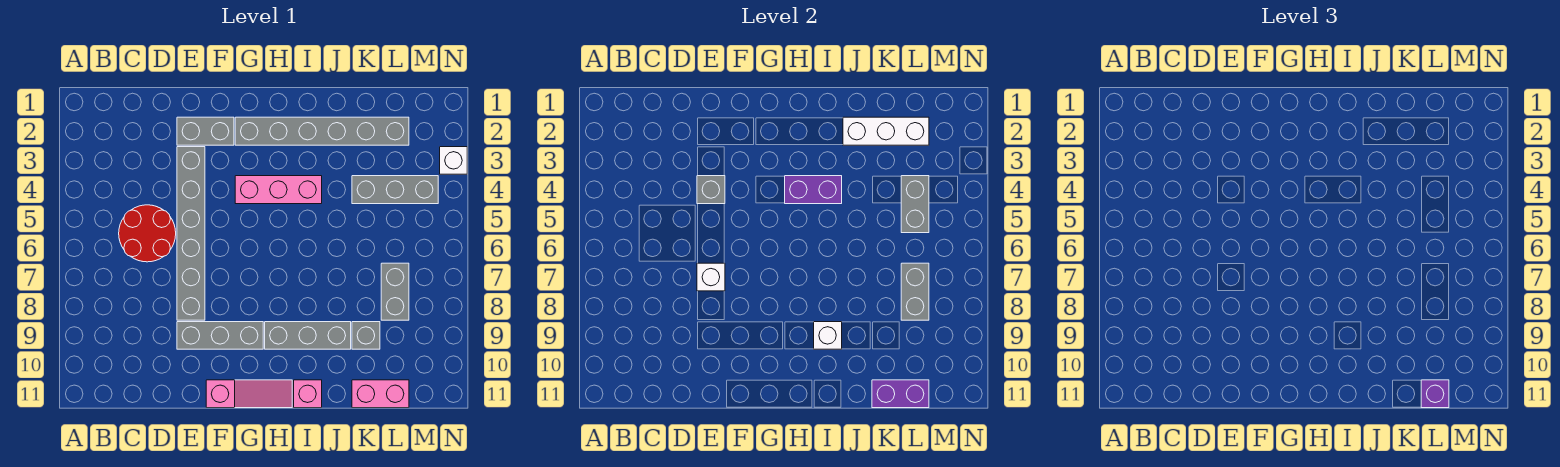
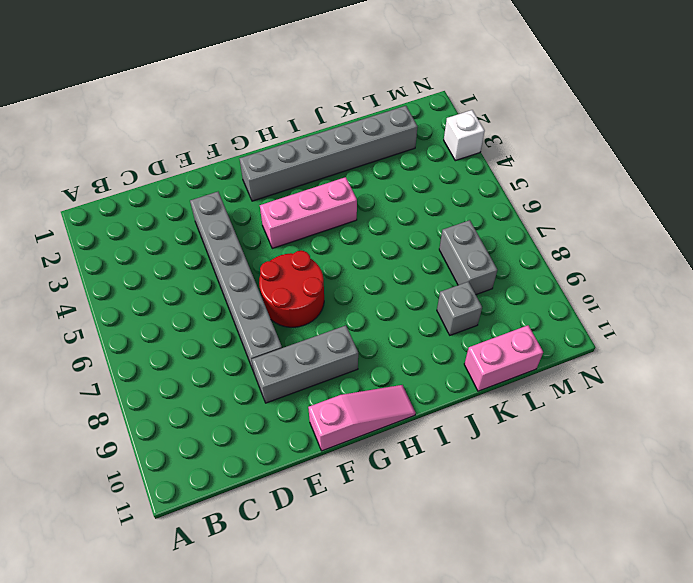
red round brick F6:G7 level 1 -> red round brick C5:D6 level 1
none -> grey brick E2:F2 level 1
none -> grey brick H9:J9 level 1
none -> pink brick I11 level 1

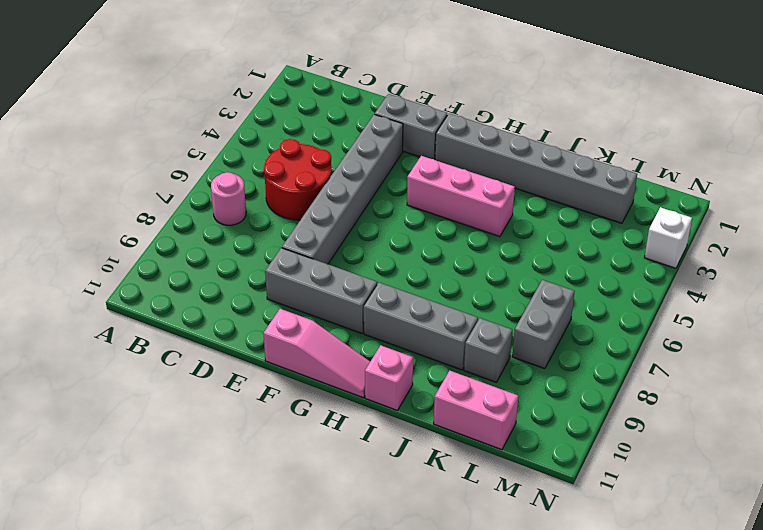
pink round brick B7 level 1 -> none
none -> grey brick K4:M4 level 1
none -> grey brick E4 level 2
none -> white brick E7 level 2

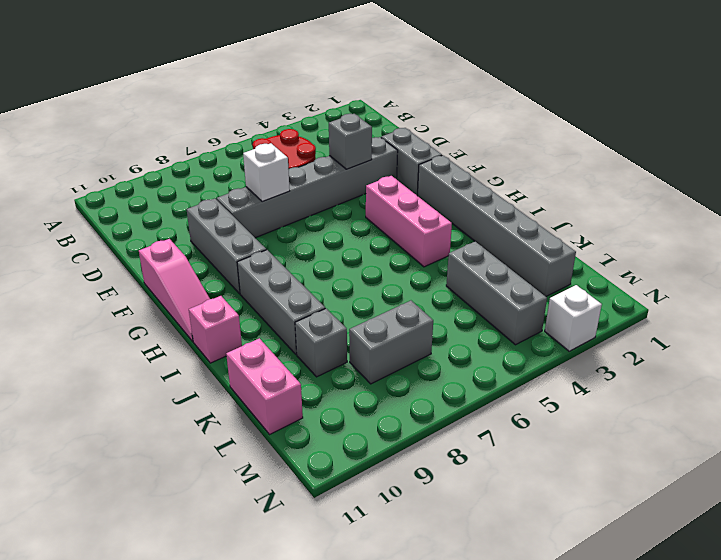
none -> purple brick H4:I4 level 2
none -> white brick I9 level 2
none -> white brick J2:L2 level 2

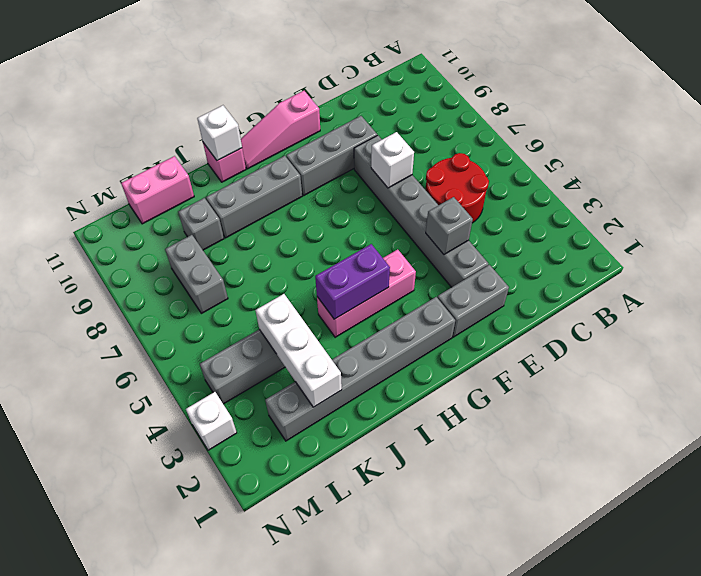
white brick I11 level 2 -> white brick I9 level 2
white brick K2:K4 level 2 -> white brick J2:L2 level 2
none -> purple brick K11:L11 level 2
none -> grey brick L4:L5 level 2
none -> grey brick L7:L8 level 2

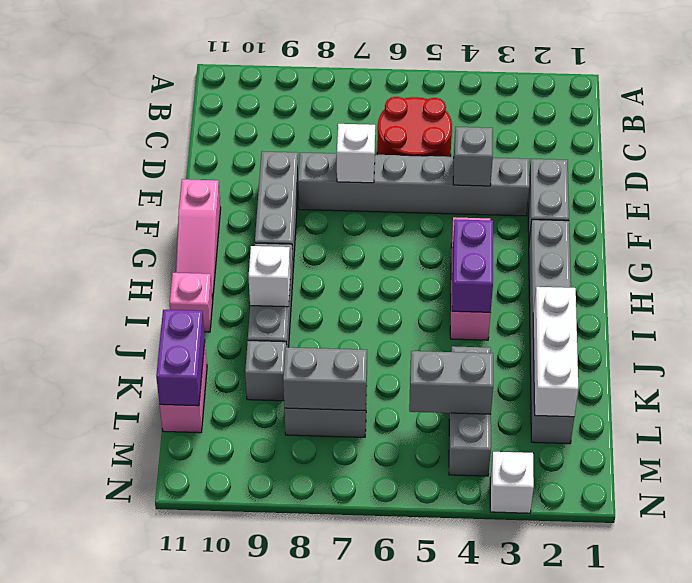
none -> purple brick L11 level 3

